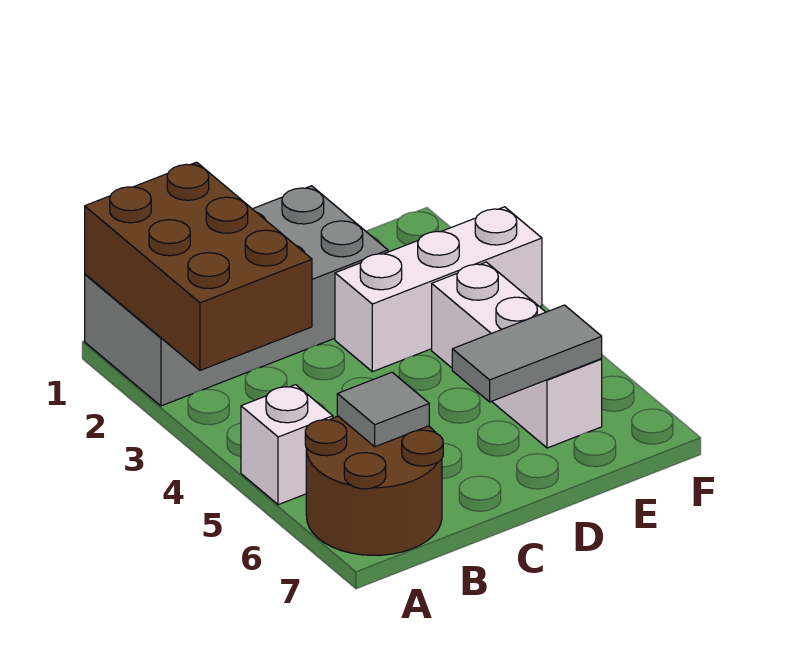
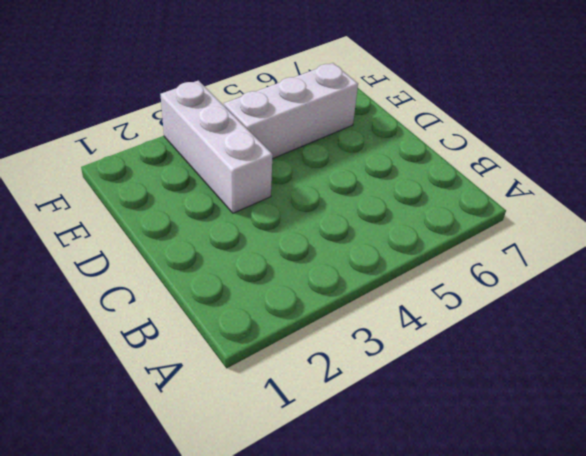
none -> grey brick A1:D2 level 1
none -> white brick A5 level 1

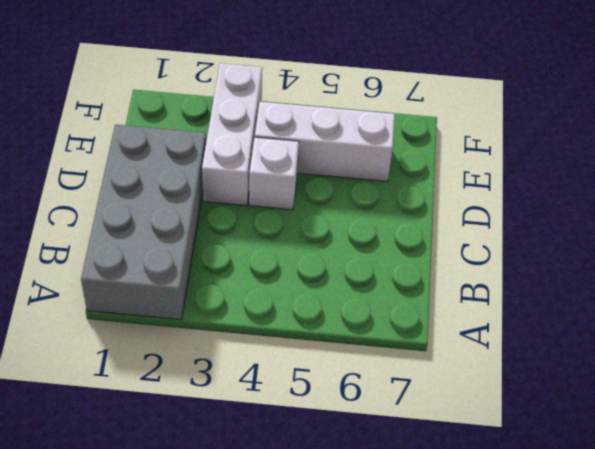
white brick D4 level 1 -> white brick A5 level 1
none -> brown round brick A6:B7 level 1
none -> brown brick A1:B3 level 2

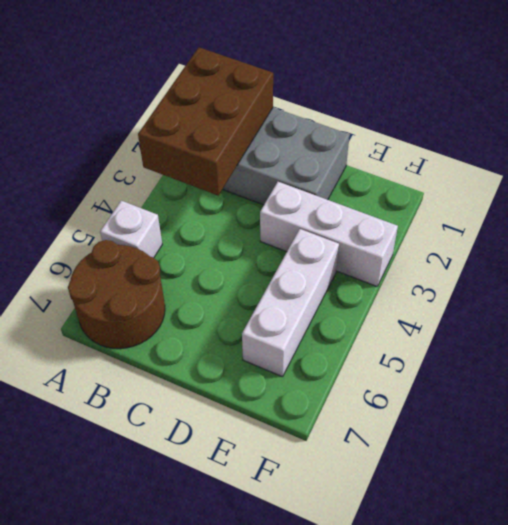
none -> grey tile B6 level 2
none -> grey tile D6:E6 level 2

